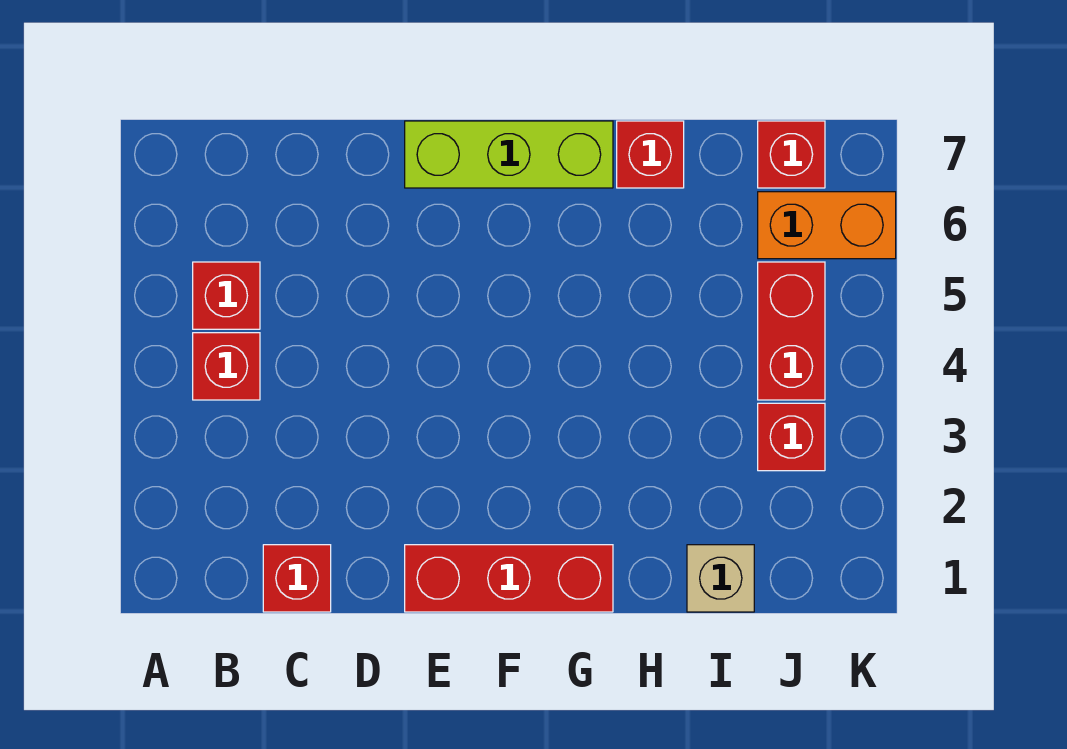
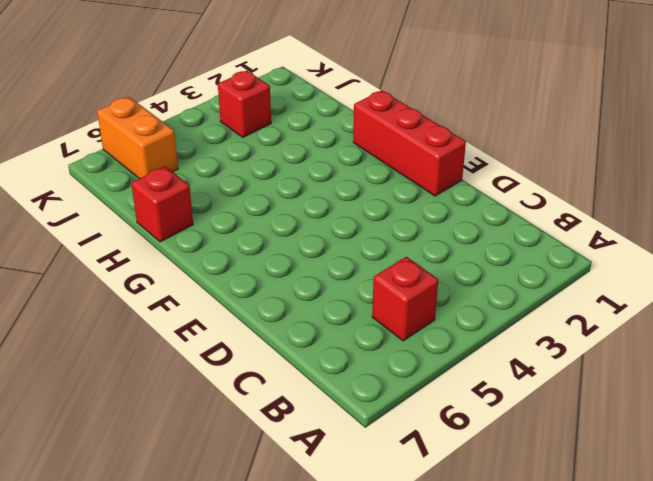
none -> red brick B4 level 1
none -> red brick C1 level 1

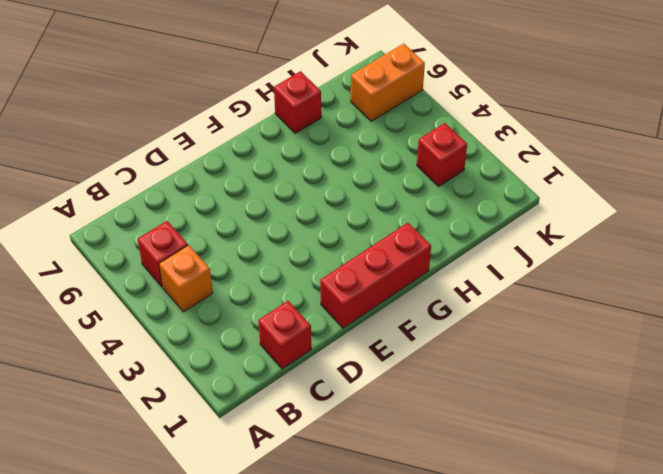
orange brick B4 level 1 -> red brick B4 level 1
none -> lime brick E7:G7 level 1
none -> tan brick I1 level 1

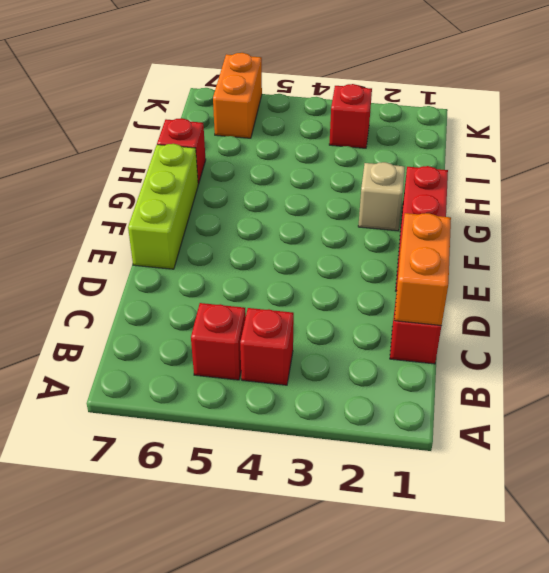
orange brick C1:D1 level 2 -> none
tan brick G2 level 1 -> tan brick I1 level 1
none -> red brick J4:J5 level 1
none -> red brick J7 level 1

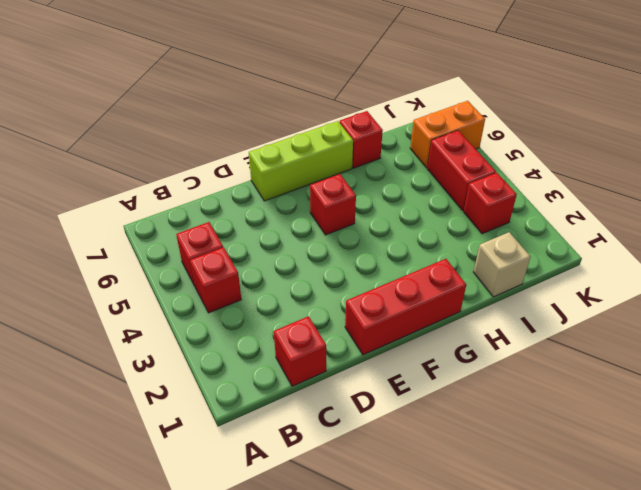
red brick F5 level 1 -> red brick J7 level 1

